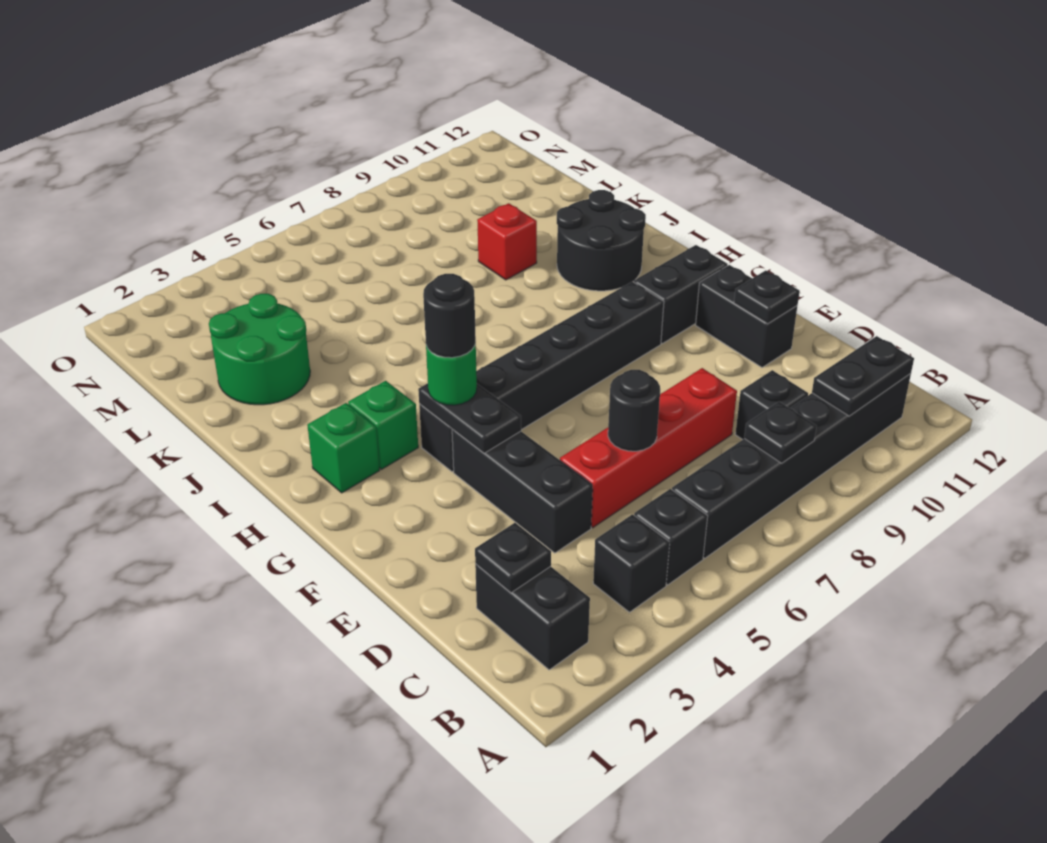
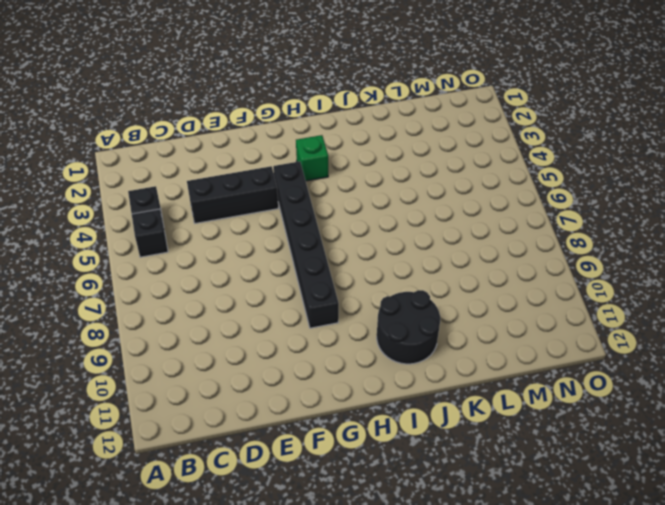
none -> black brick B2:C2 level 1
none -> black brick B6:B11 level 1
none -> black brick C9 level 1

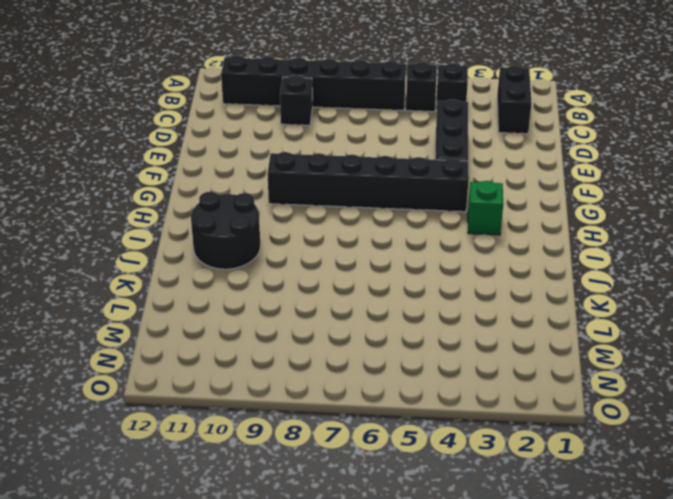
none -> red brick D5:D8 level 1
none -> black brick E11:F11 level 1
none -> black brick G10:G11 level 1

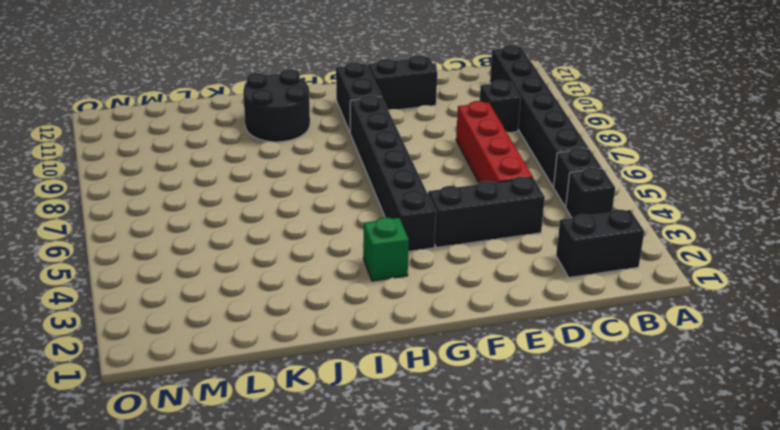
none -> green brick H2 level 1
none -> green round brick K2:L3 level 1
none -> red brick K9 level 1

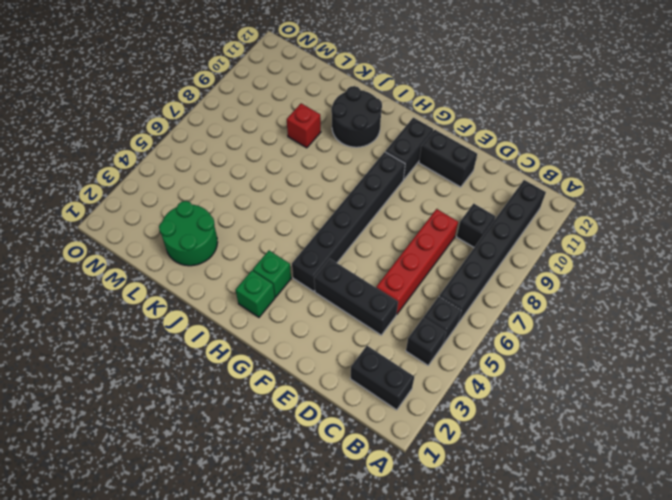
none -> black plate B8 level 2
none -> black plate B10:B11 level 2
none -> black plate C2 level 2

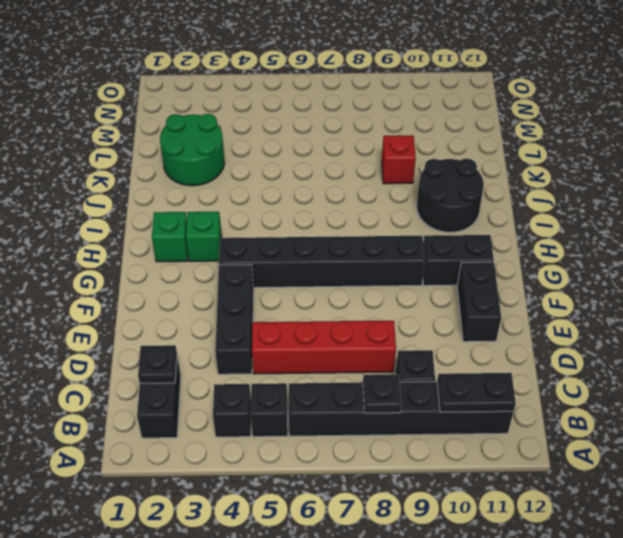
none -> black round brick D6 level 2
none -> black plate E11 level 2
none -> black plate F4:G4 level 2

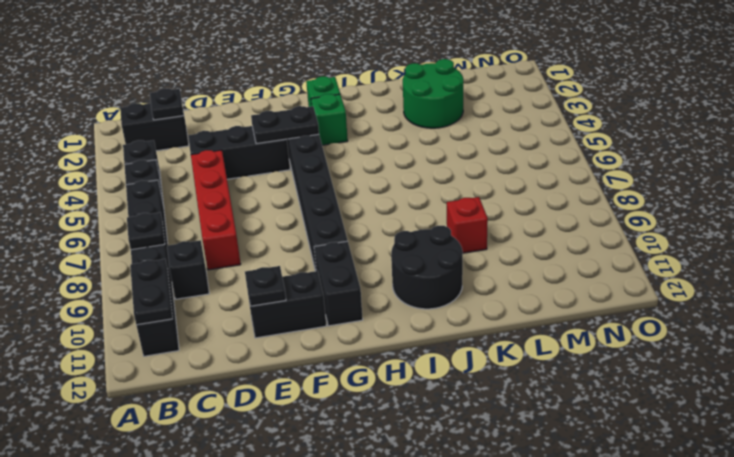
none -> black round brick D6 level 2
none -> green round brick G4 level 3
none -> black round brick G4 level 4

